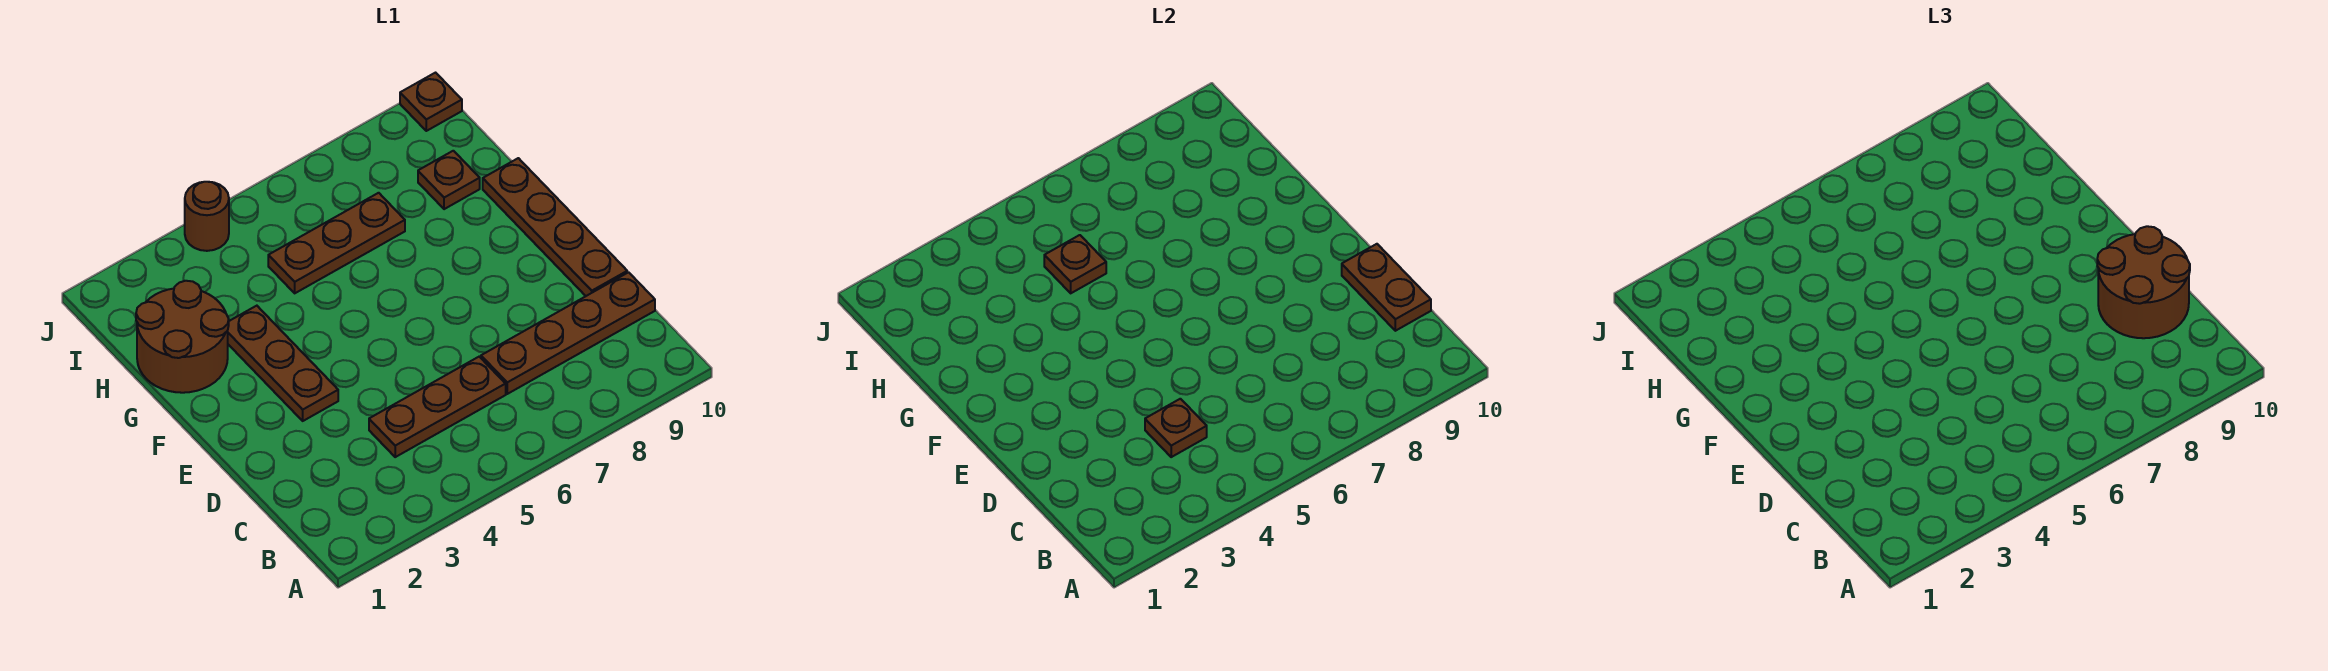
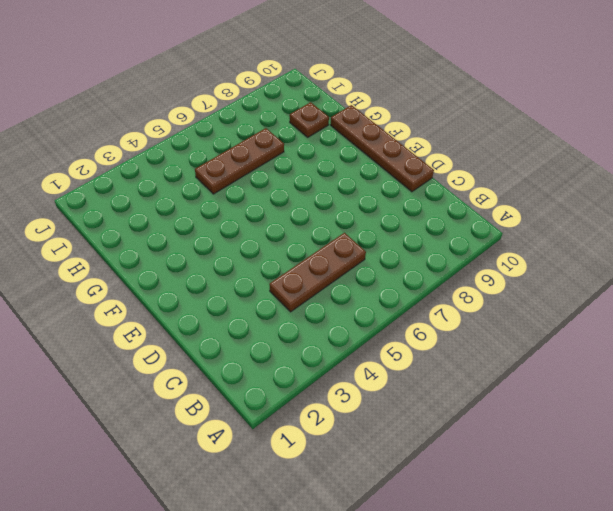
none -> brown plate C7:C10 level 1
none -> brown plate E3:G3 level 1
none -> brown round brick G1:H2 level 1

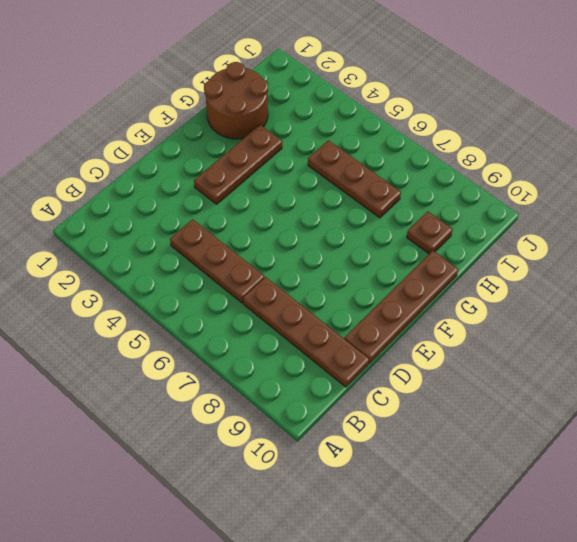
none -> brown round brick J4 level 1
none -> brown plate J10 level 1
none -> brown plate C4 level 2

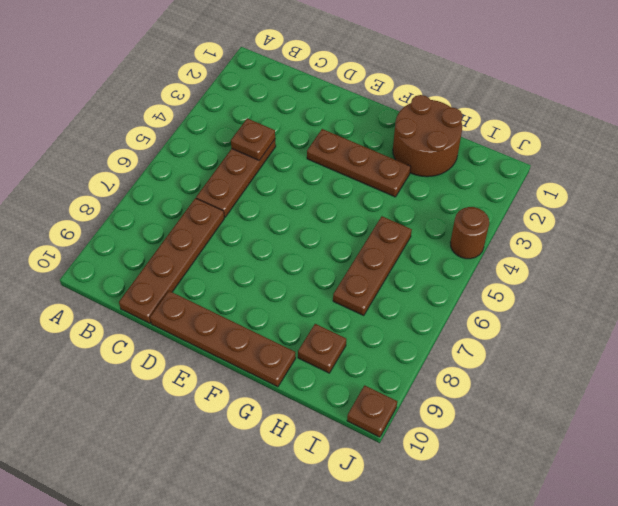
none -> brown plate C10:D10 level 2
none -> brown plate H5 level 2
none -> brown round brick C9:D10 level 3

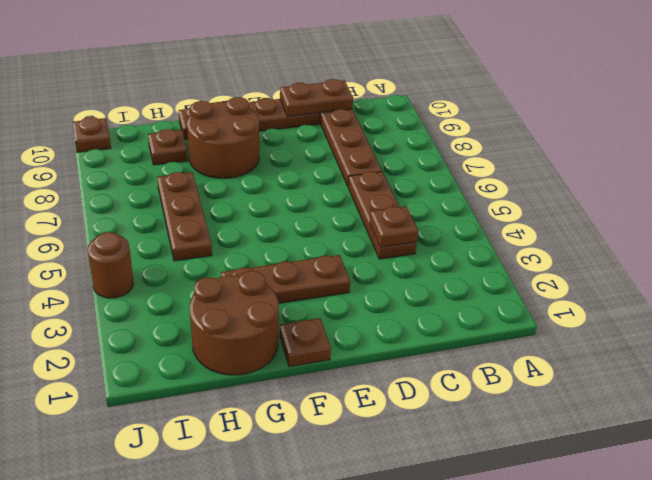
brown plate F1 level 1 -> brown plate H5 level 2
brown round brick F8:G9 level 1 -> brown round brick C9:D10 level 3

